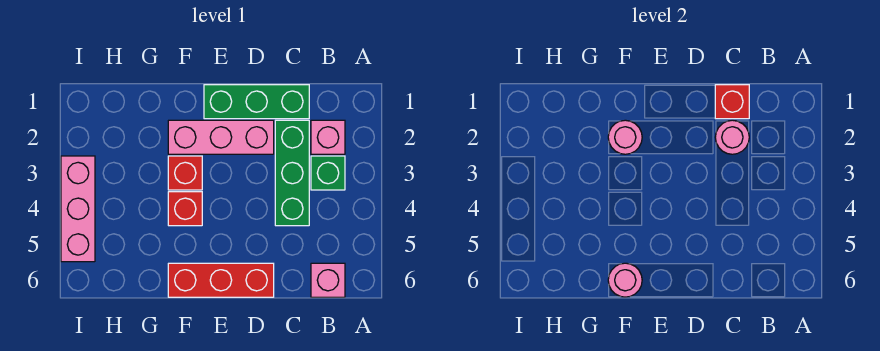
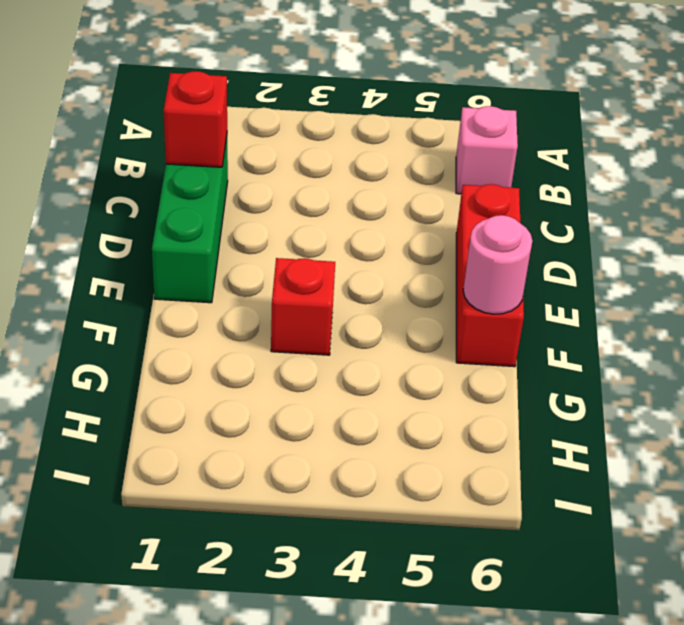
none -> pink brick B2 level 1
none -> green brick B3 level 1
none -> green brick C2:C4 level 1

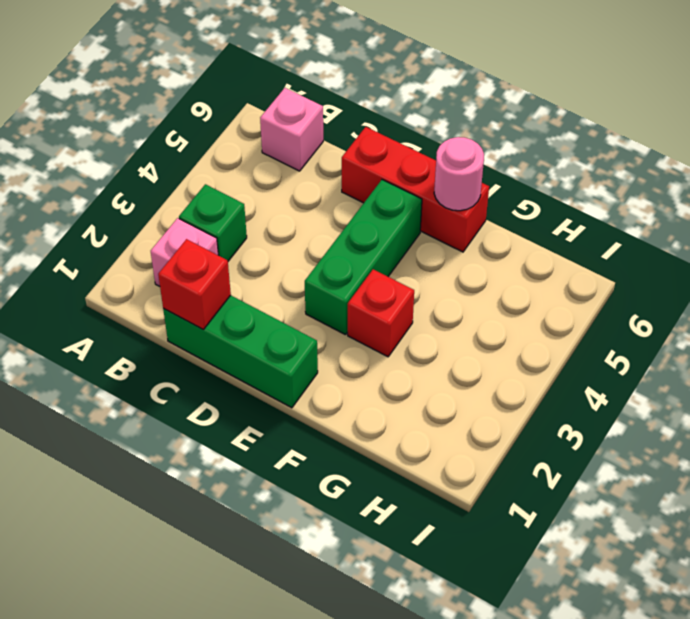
green brick E3:E5 level 1 -> green brick C2:C4 level 1
none -> pink brick D2:F2 level 1
none -> red brick F4 level 1
none -> pink brick I3:I5 level 1

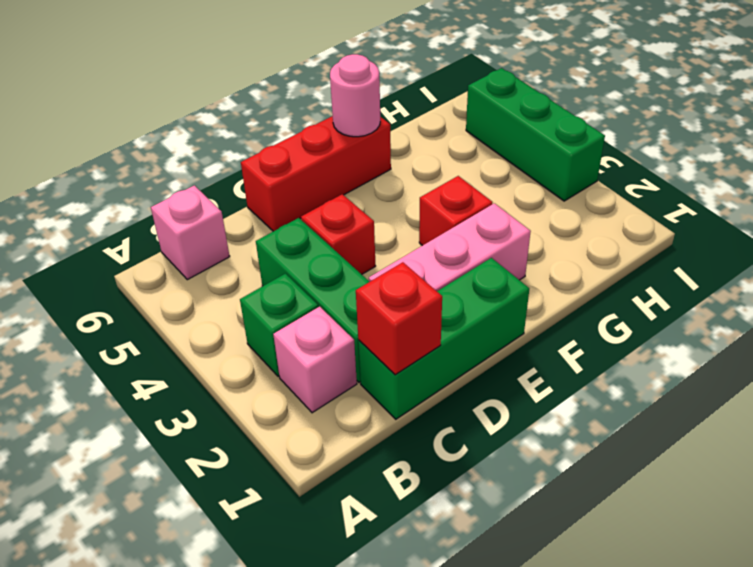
red brick D4 level 1 -> red brick F4 level 1
green brick I3:I5 level 1 -> pink brick I3:I5 level 1
none -> pink round brick C2 level 2
none -> pink round brick F2 level 2

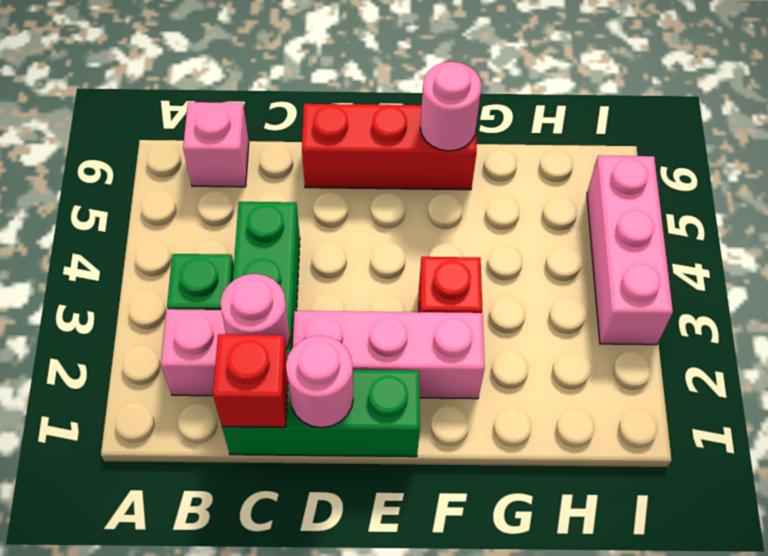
pink round brick D1 level 2 -> pink round brick F2 level 2
none -> red brick F4 level 1

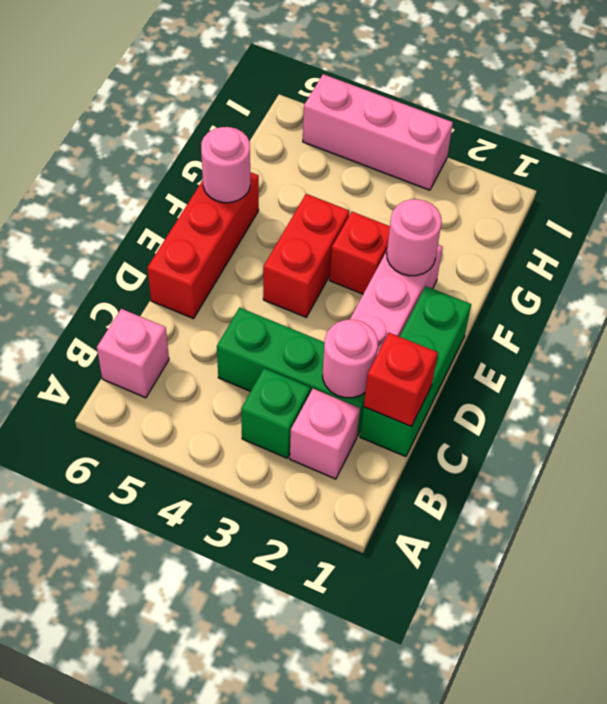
red brick E4:F4 level 1 -> red brick F4 level 1

